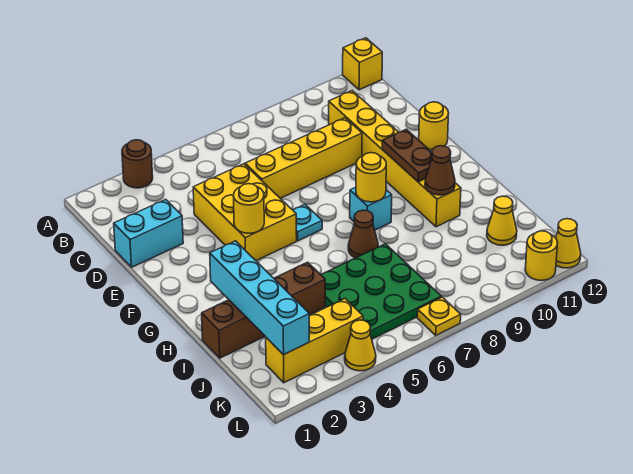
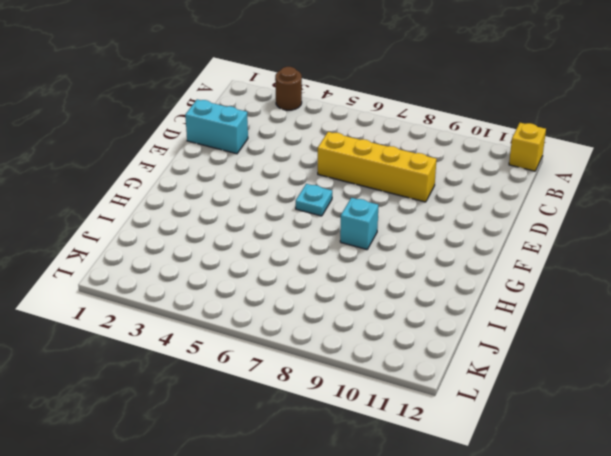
none -> yellow brick C10:H10 level 1
none -> yellow brick D4:F5 level 1
none -> yellow round brick E12 level 1

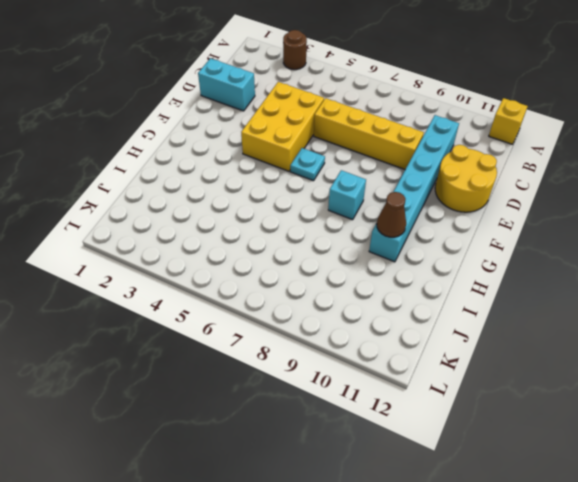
cyan brick C10:H10 level 1 -> yellow brick C10:H10 level 1
yellow round brick D11:E12 level 1 -> yellow round brick E12 level 1
none -> brown cone H7 level 1
none -> brown brick I1:I4 level 1
none -> green plate I5:K7 level 1

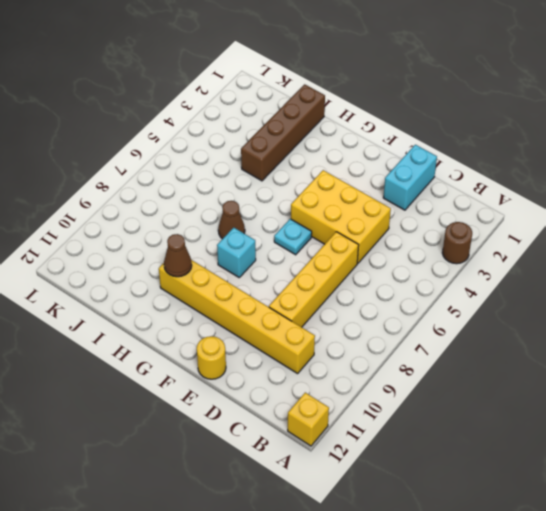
none -> green plate I5:K7 level 1
none -> yellow cone J11 level 1
none -> yellow brick K2:K4 level 1

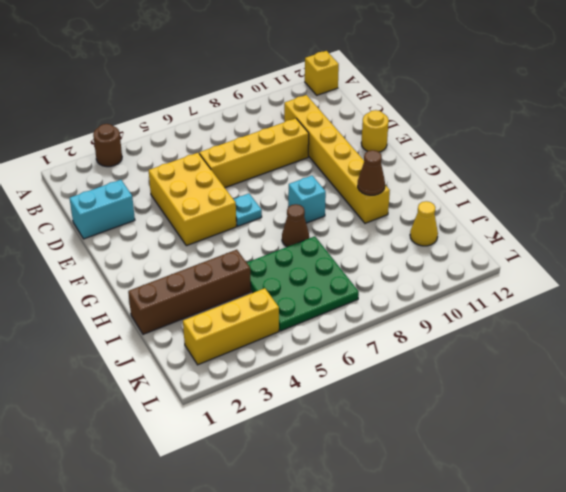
none -> yellow cone L4 level 1
none -> yellow plate L7 level 1
none -> yellow round brick L11 level 1

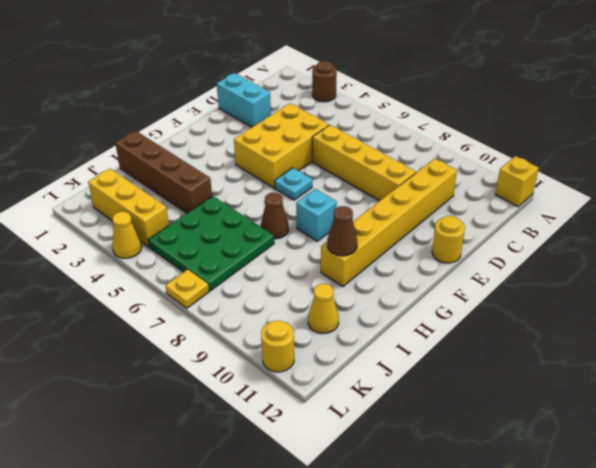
none -> yellow cone L12 level 1
none -> yellow round brick F4 level 2
none -> brown plate F10:G10 level 2

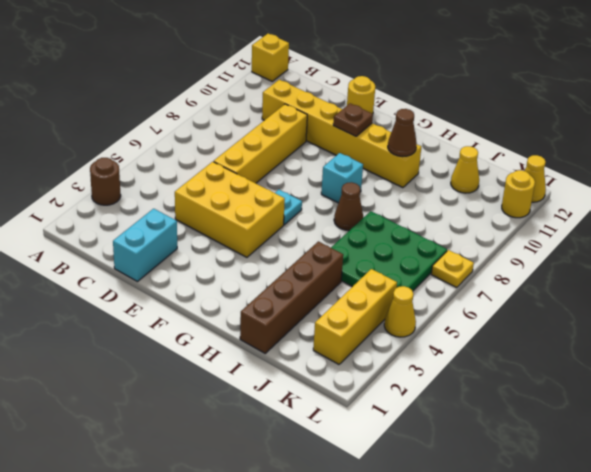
brown plate F10 level 2 -> brown plate F10:G10 level 2
none -> yellow round brick F4 level 2
none -> yellow round brick G8 level 2
none -> cyan brick H2:K2 level 2

